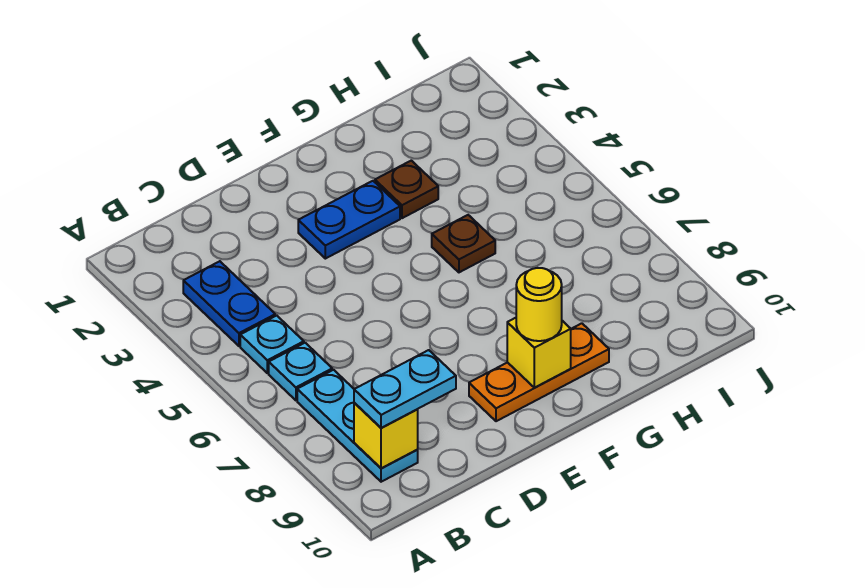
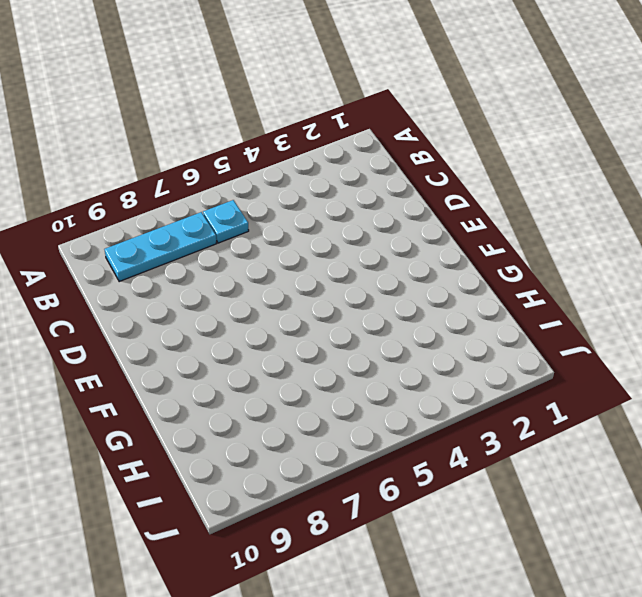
none -> blue plate B3:B4 level 1
none -> cyan plate B5 level 1
none -> blue plate E3:F3 level 1

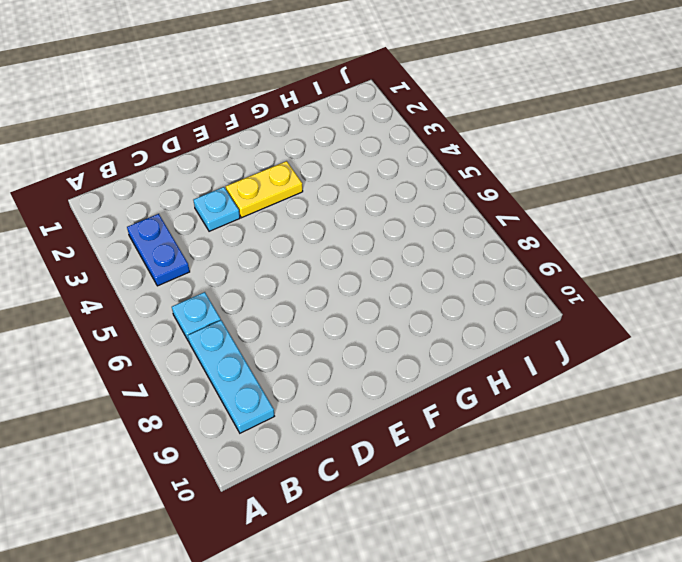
cyan plate D3 level 1 -> cyan plate B5 level 1
yellow plate E3:F3 level 1 -> blue plate E3:F3 level 1
none -> orange plate E9:G9 level 1
none -> brown plate G3 level 1
none -> brown plate G5 level 1

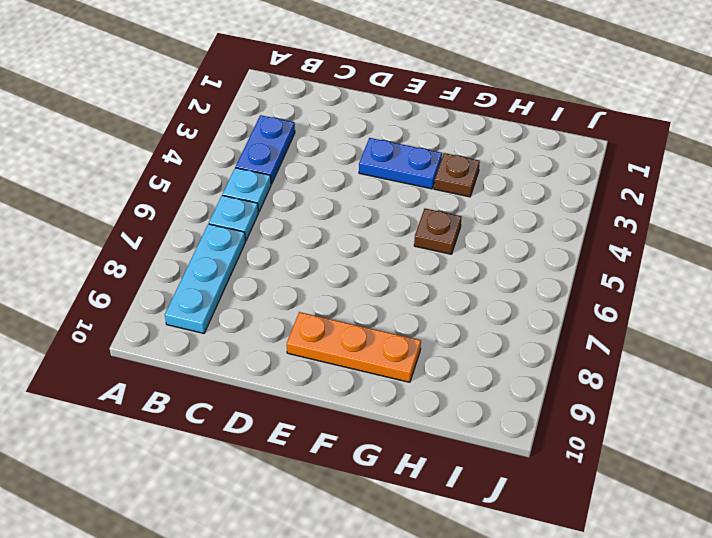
none -> yellow brick B9 level 2
none -> yellow brick F9 level 2
none -> cyan plate B9:C9 level 3

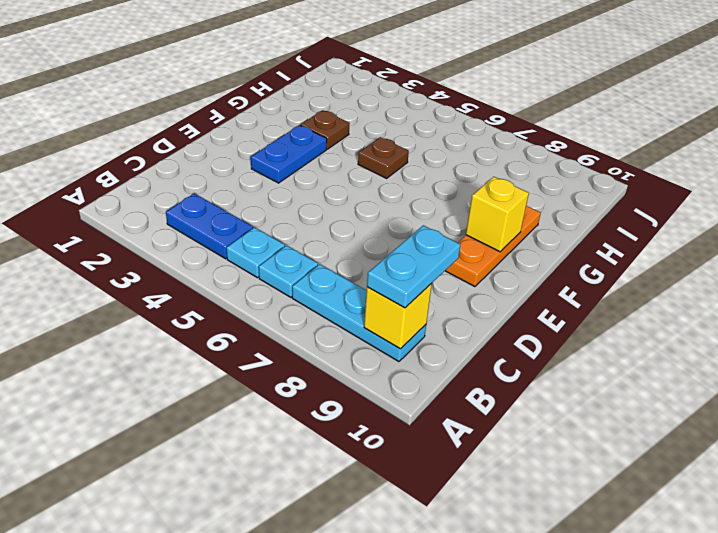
none -> yellow round brick F9 level 3

